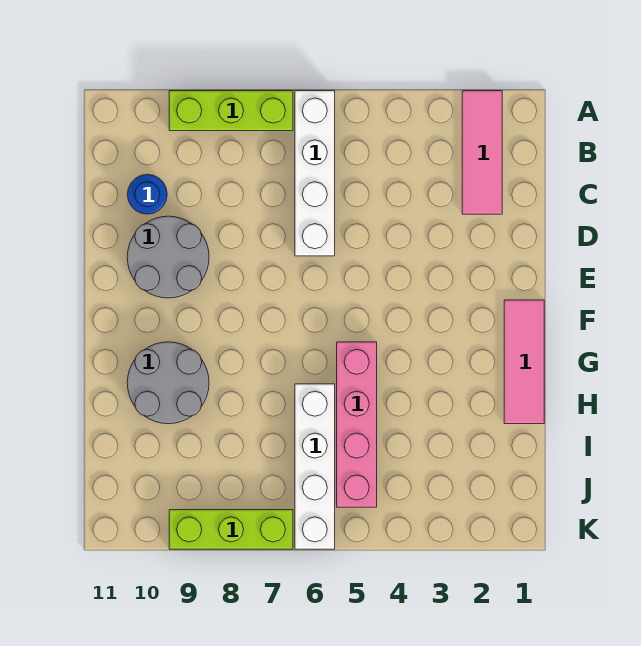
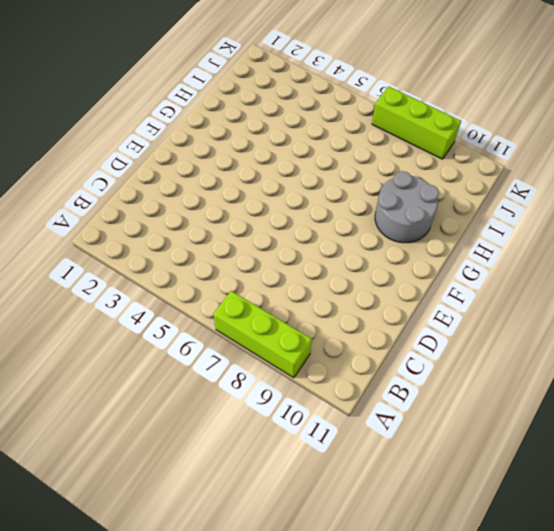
none -> pink tile A2:C2 level 1
none -> white brick A6:D6 level 1

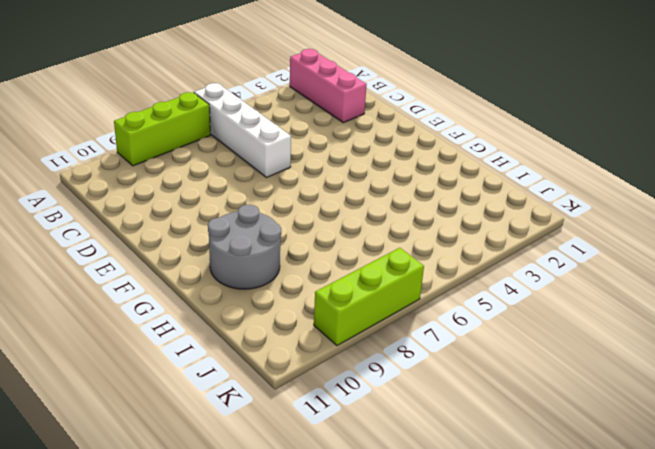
pink brick A2:C2 level 1 -> pink tile A2:C2 level 1
none -> blue round brick C10 level 1
none -> grey round brick D9:E10 level 1

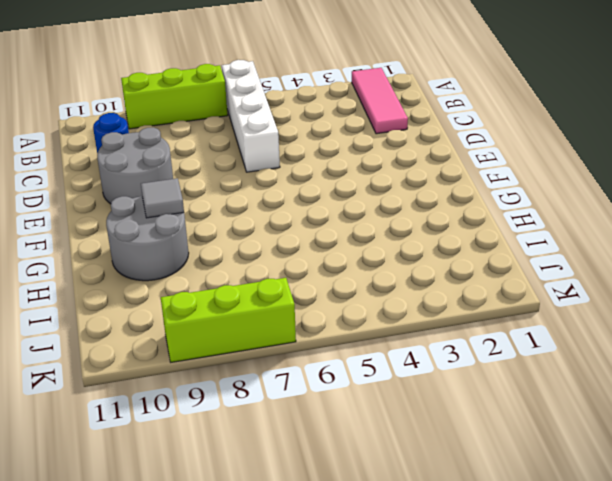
grey tile G9 level 2 -> none
none -> pink tile F1:H1 level 1
none -> pink brick G5:J5 level 1

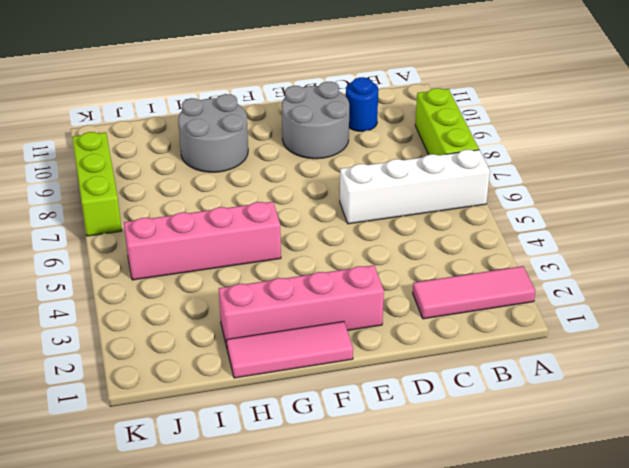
pink brick E2:H2 level 1 -> none
none -> white brick H6:K6 level 1

